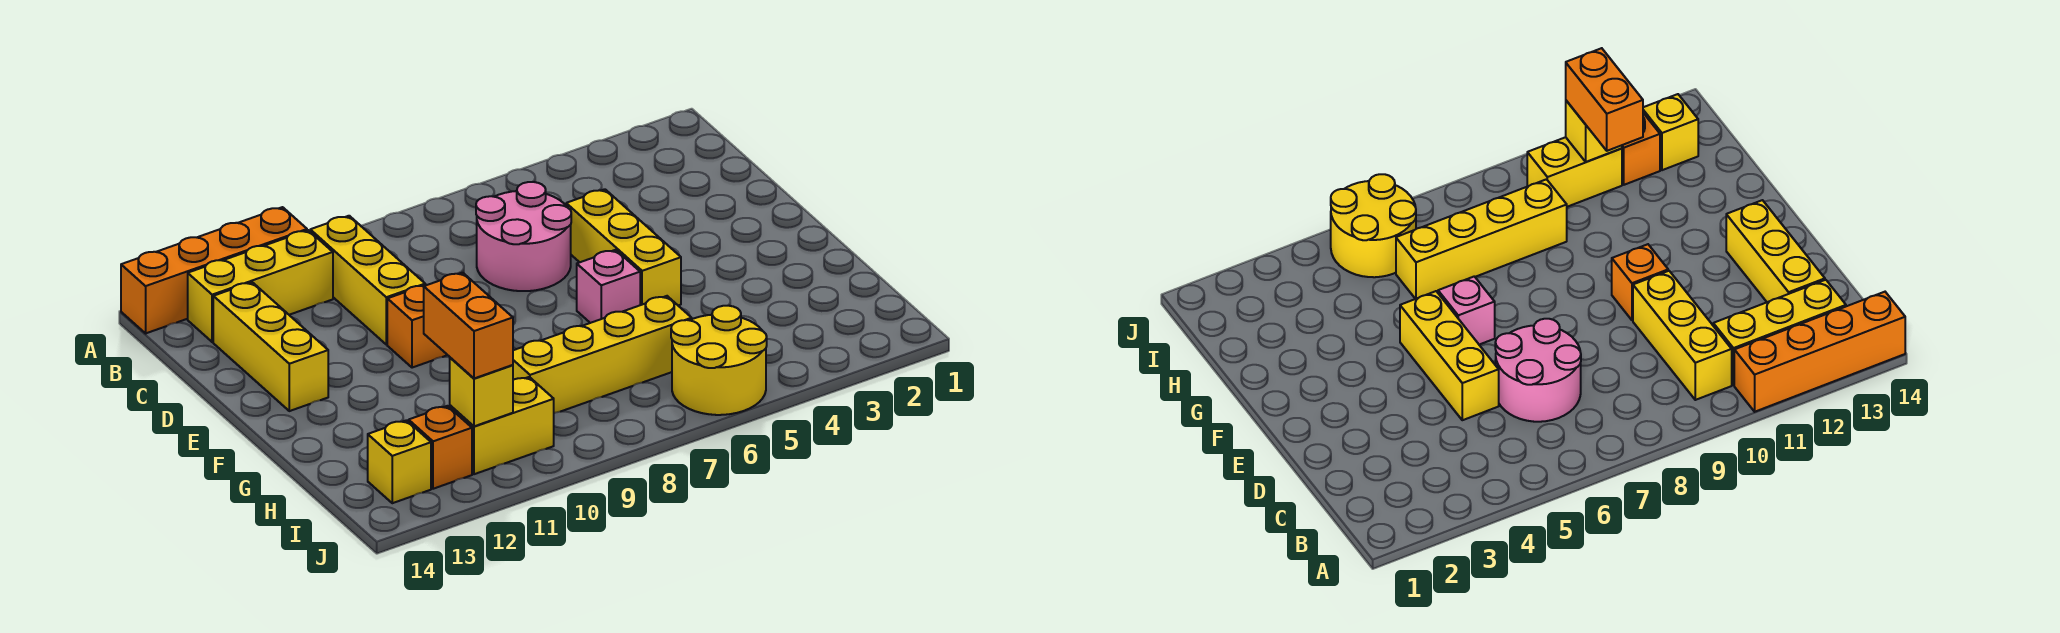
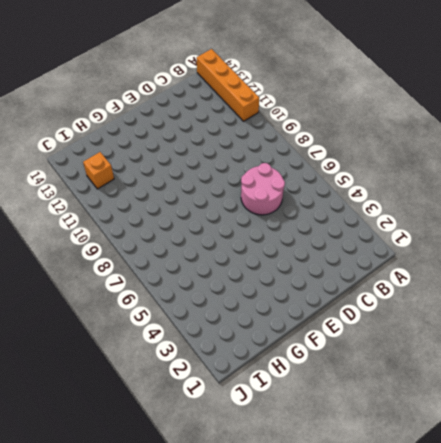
none -> yellow brick B10:D10 level 1
none -> yellow brick B11:B13 level 1
none -> yellow brick C13:E13 level 1

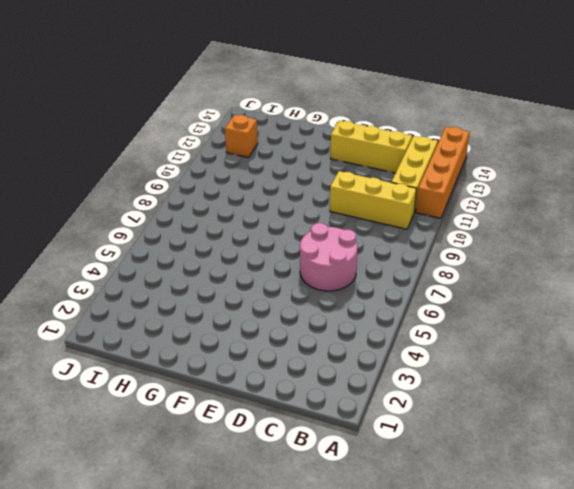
none -> yellow brick D5:F5 level 1
none -> orange brick E10 level 1
none -> pink brick F6 level 1

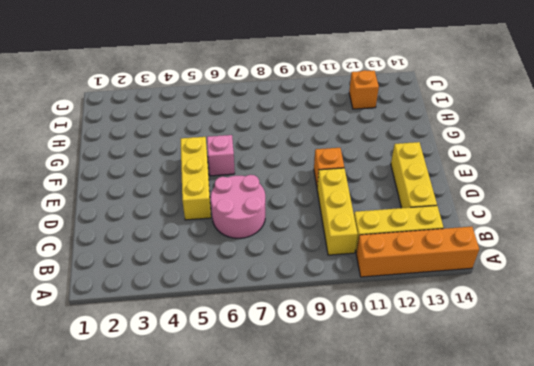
none -> yellow brick H6:H9 level 1
none -> yellow round brick I5:J6 level 1
none -> yellow brick I10:I11 level 1

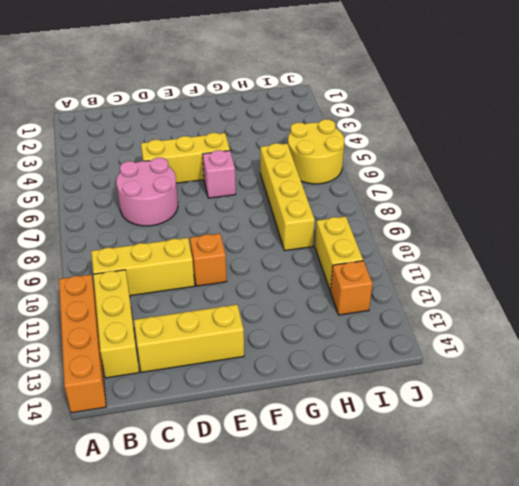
none -> yellow brick I13 level 1
none -> yellow brick I11 level 2
none -> orange brick H11:I11 level 3

